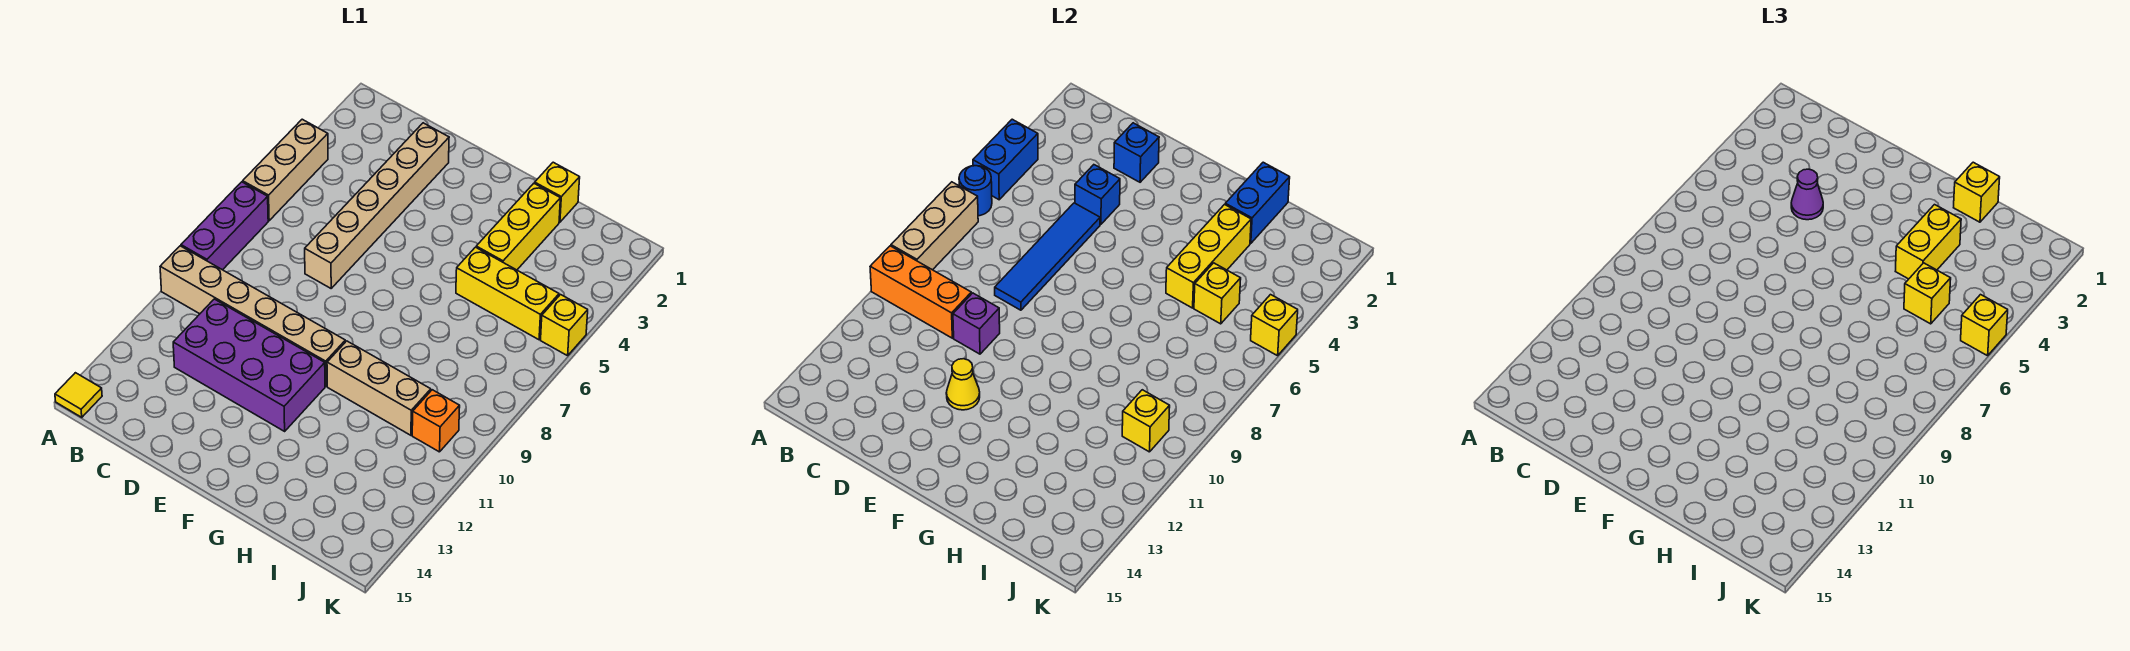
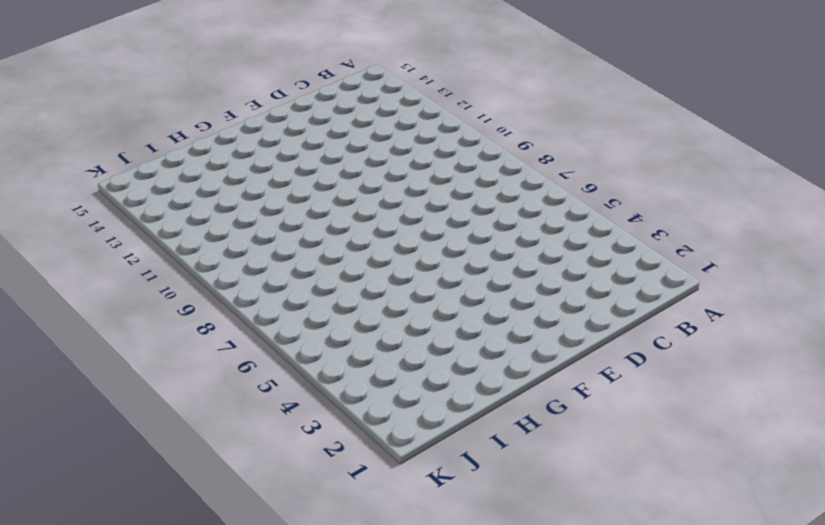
none -> tan brick A4:A6 level 1
none -> purple brick A7:A9 level 1
none -> tan brick A10:F10 level 1
none -> yellow tile A15 level 1

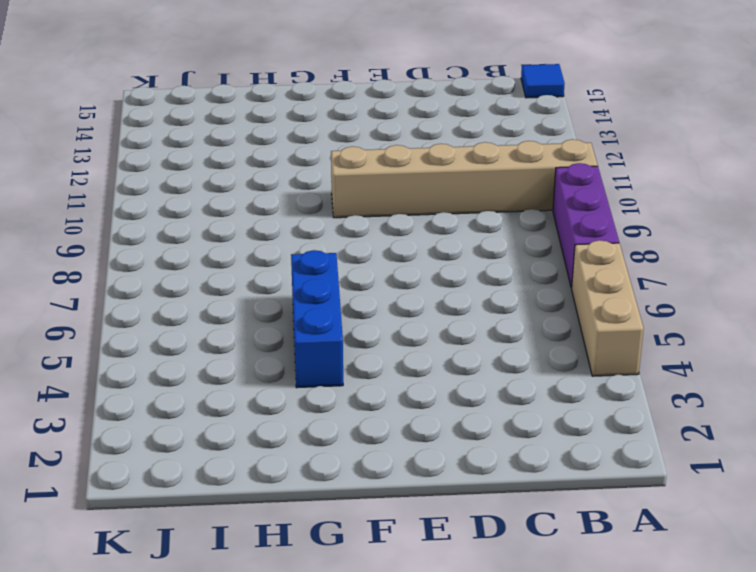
blue tile A15 level 1 -> yellow tile A15 level 1
blue brick G4:G6 level 1 -> none
none -> purple brick C11:F12 level 1
none -> tan brick D2:D7 level 1
none -> tan brick G10:I10 level 1
none -> yellow brick H1 level 1

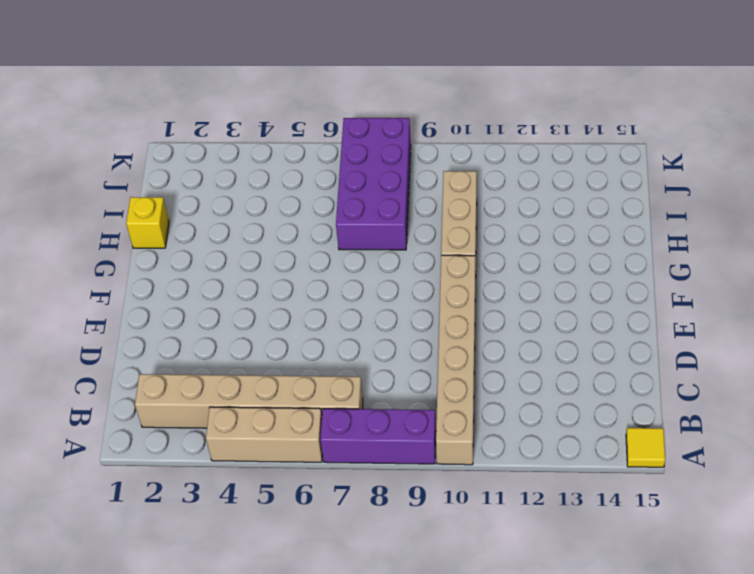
tan brick B2:B7 level 1 -> tan brick D2:D7 level 1
purple brick H7:K8 level 1 -> purple brick C11:F12 level 1
none -> yellow brick H2:H4 level 1
none -> yellow brick H5:J5 level 1
none -> orange brick J10 level 1
none -> yellow brick K5 level 1

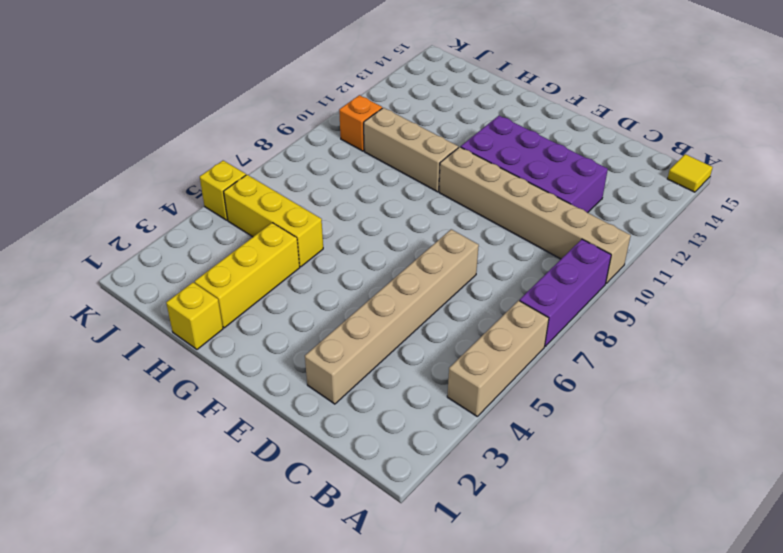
none -> blue brick A4:A5 level 2
none -> blue round brick A6 level 2
none -> tan brick A7:A9 level 2
none -> orange brick A10:C10 level 2

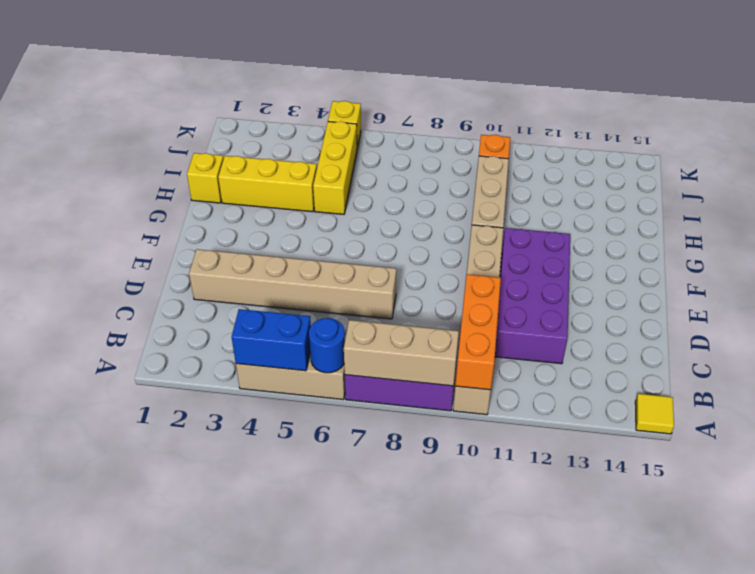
none -> blue brick D2 level 2
none -> blue brick D4 level 2
none -> blue tile D5:D8 level 2
none -> purple brick D10 level 2

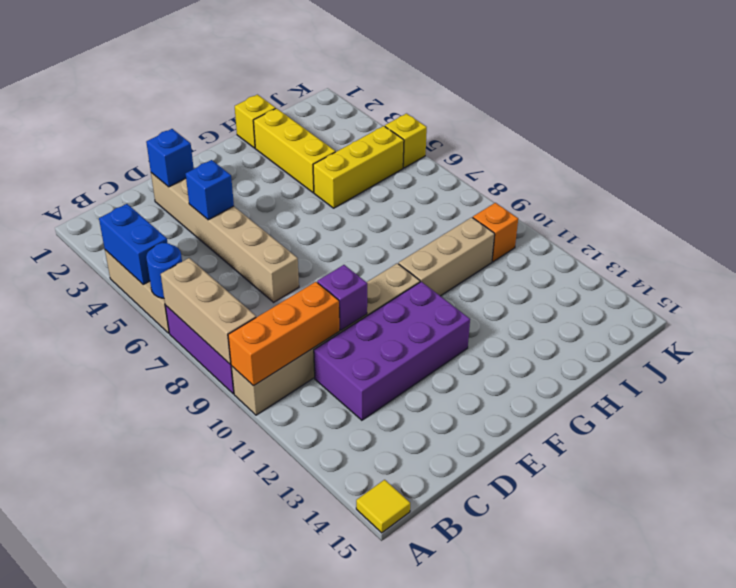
none -> blue tile D5:D8 level 2
none -> yellow cone E12 level 2
none -> blue brick H1:H2 level 2
none -> yellow brick H3:H5 level 2

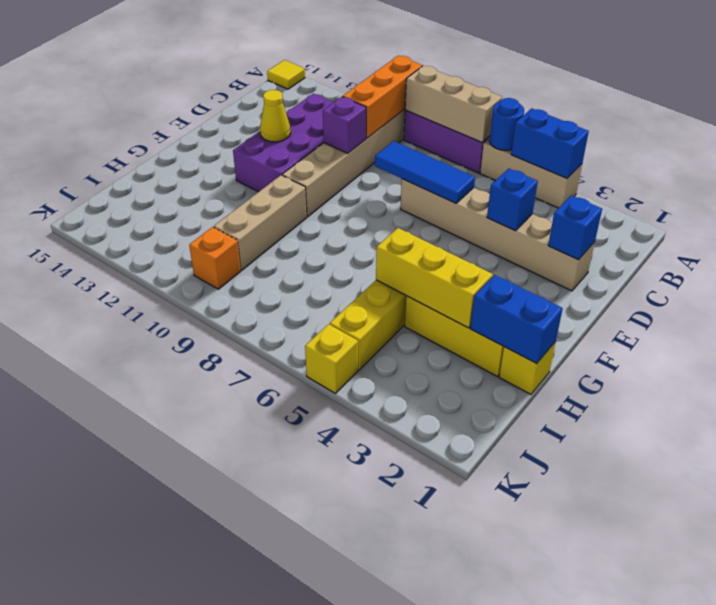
blue tile D6:D8 level 2 -> blue tile D5:D8 level 2
none -> yellow brick I5 level 2
none -> yellow brick J10 level 2
none -> yellow brick K5 level 2
none -> purple cone D4 level 3

